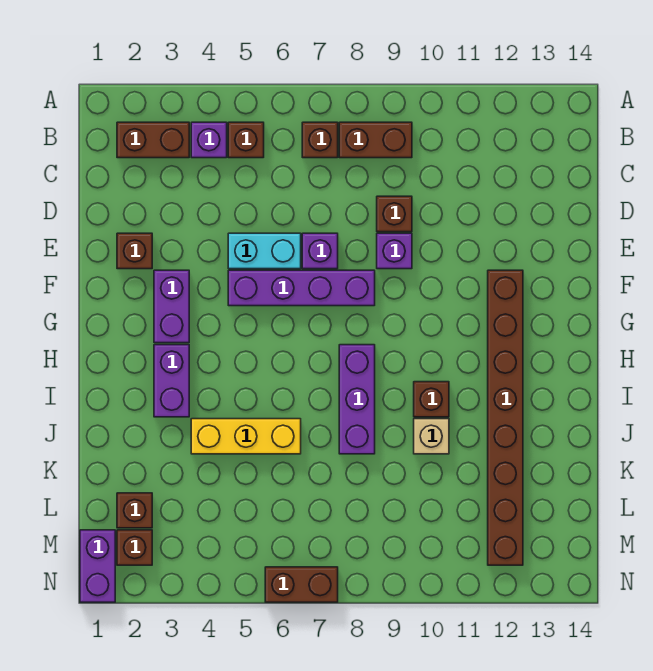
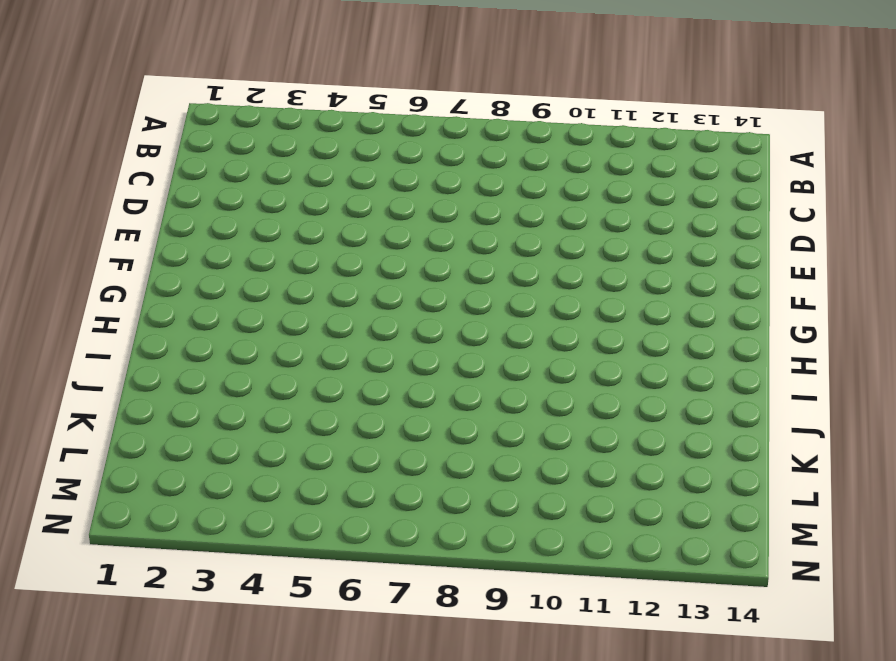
none -> brown brick B2:B3 level 1
none -> purple brick B4 level 1
none -> brown brick B5 level 1

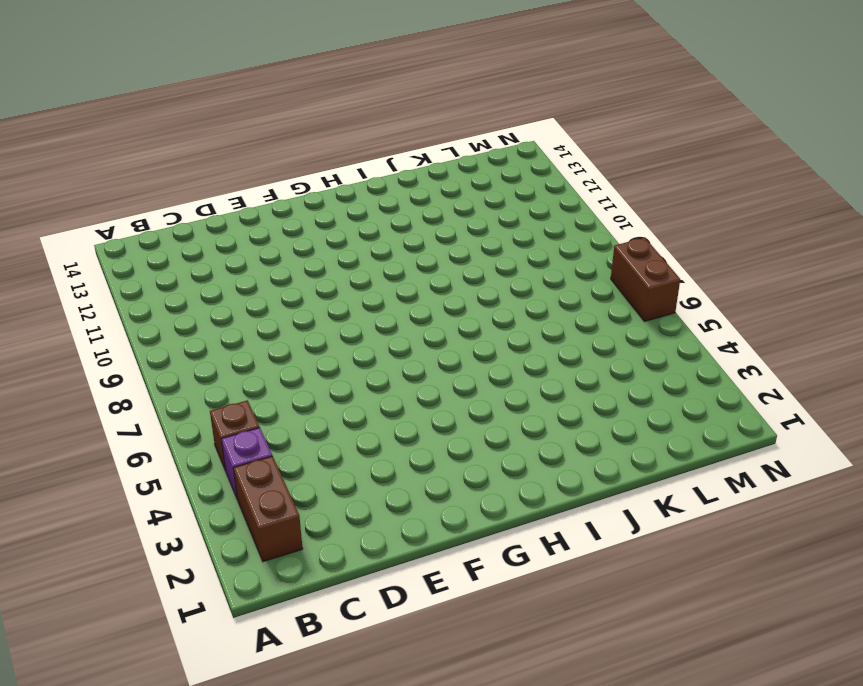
none -> brown brick B7 level 1
none -> brown brick B8:B9 level 1
none -> brown brick D9 level 1

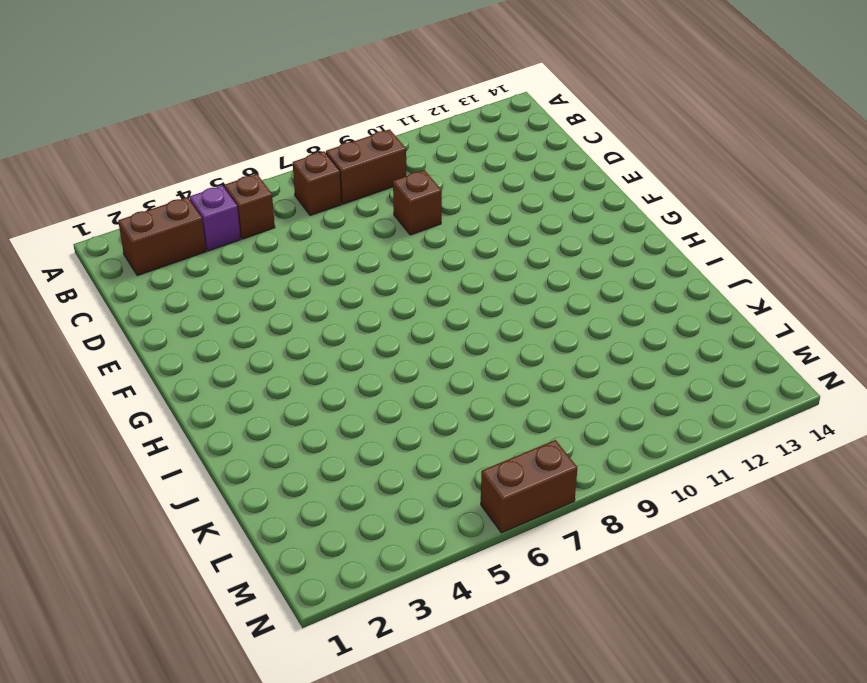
none -> brown brick E2 level 1
none -> cyan brick E5:E6 level 1
none -> purple brick E7 level 1

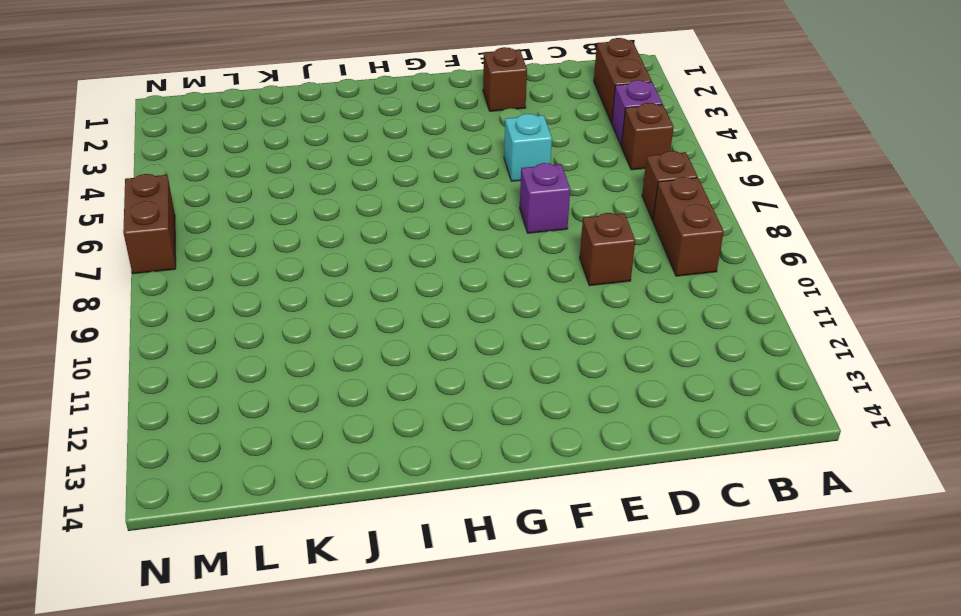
cyan brick E5 level 1 -> cyan brick E5:E6 level 1
none -> purple brick E9 level 1
none -> purple brick F3:G3 level 1
none -> purple brick F5:F8 level 1

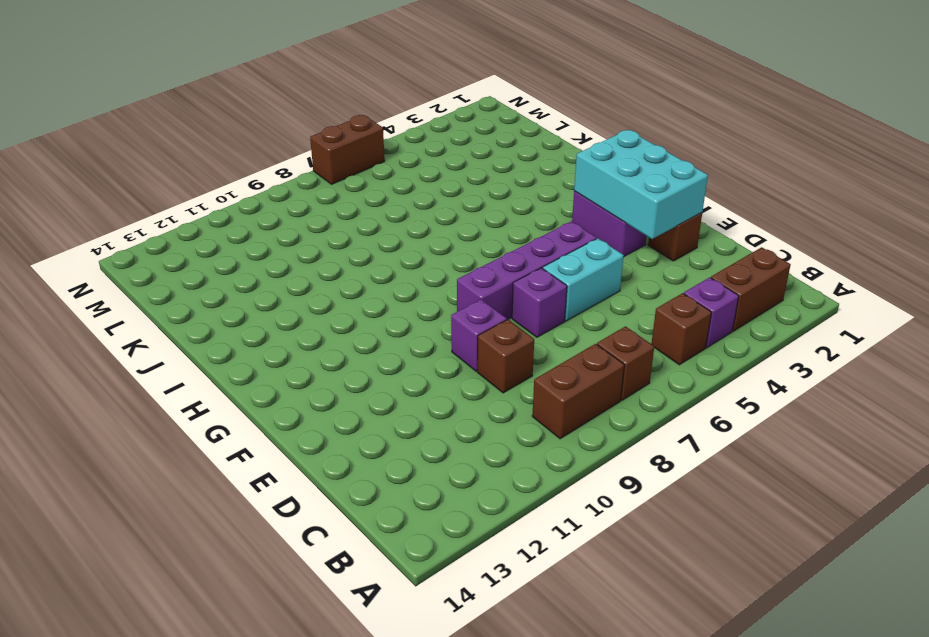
cyan brick E2:G3 level 2 -> none
none -> brown brick F12:M12 level 1
none -> purple brick H3:I3 level 1
none -> purple brick H8:J8 level 1

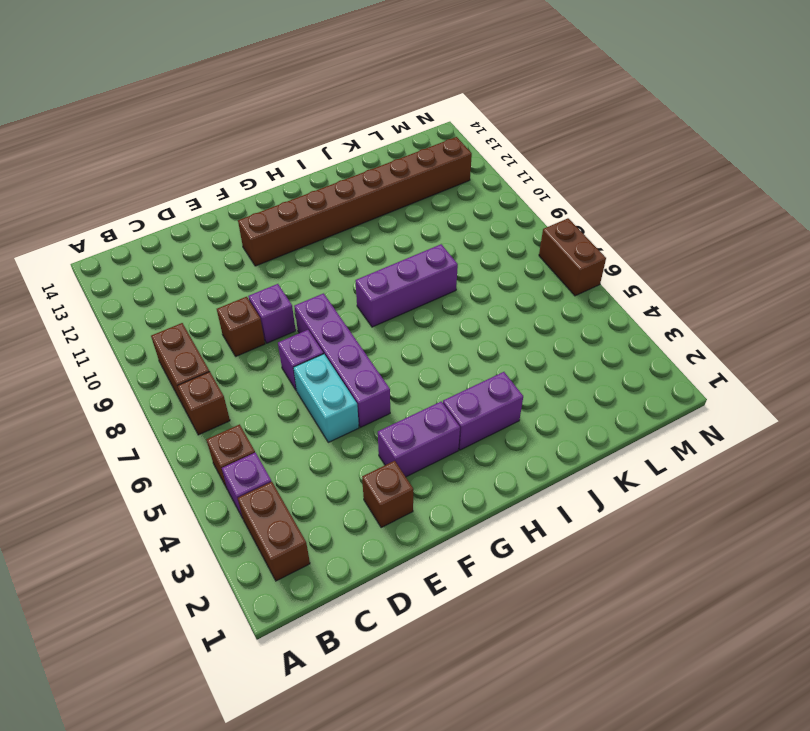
none -> brown brick I10 level 1
none -> yellow brick J4:J6 level 1
none -> tan brick J10 level 1

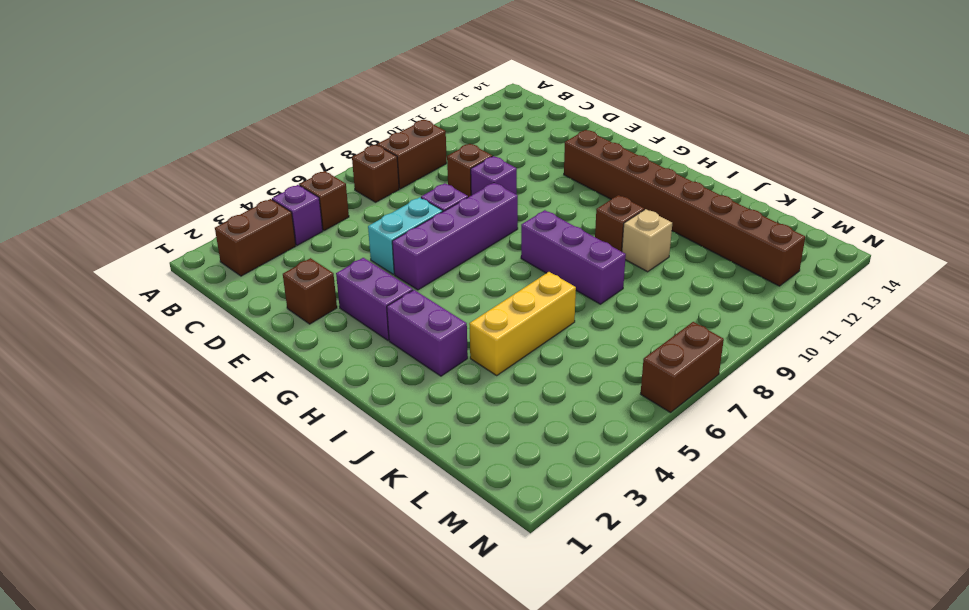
none -> brown brick L2 level 1
none -> purple brick M1:N1 level 1
none -> brown brick M2 level 1

